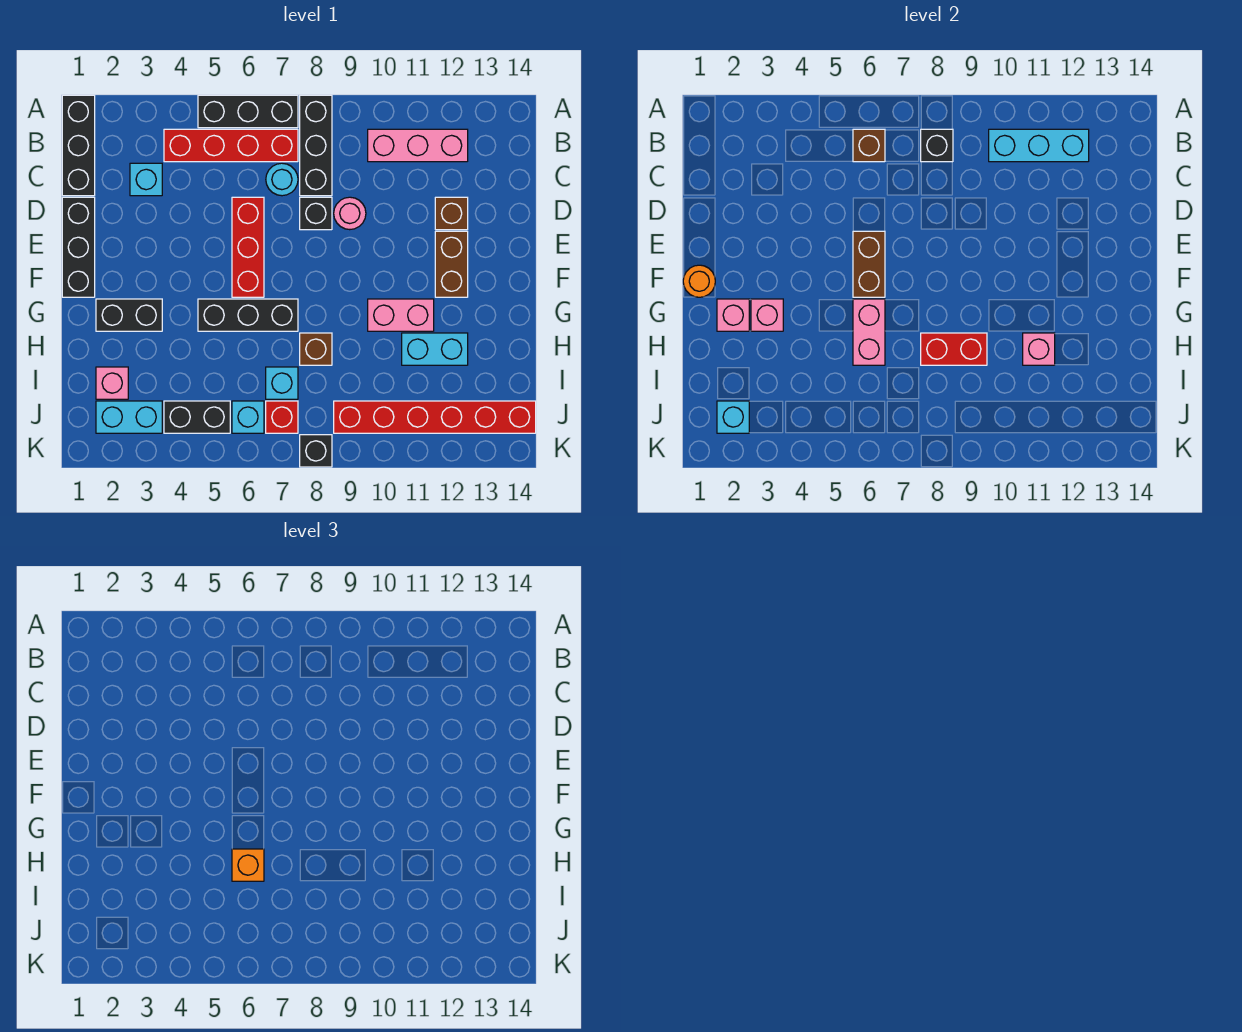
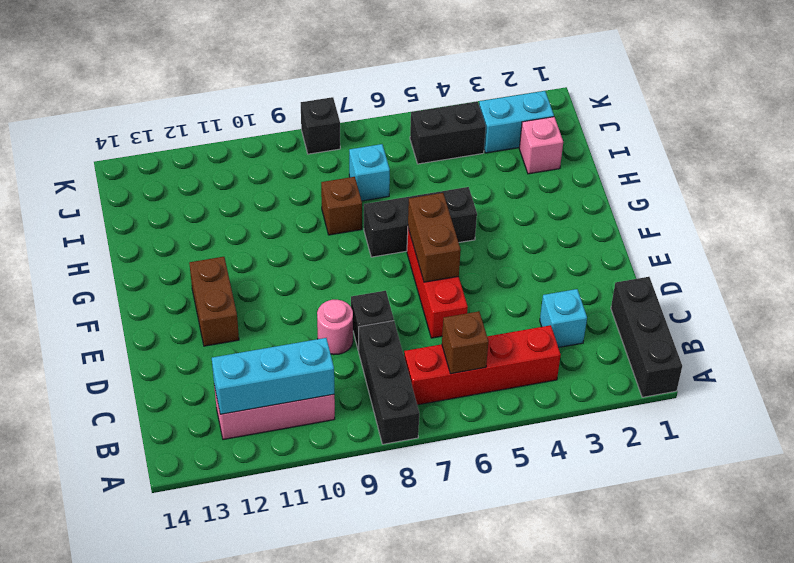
none -> black brick A5:A7 level 1
none -> cyan round brick C7 level 1
none -> black brick D1:F1 level 1
none -> brown brick D12 level 1

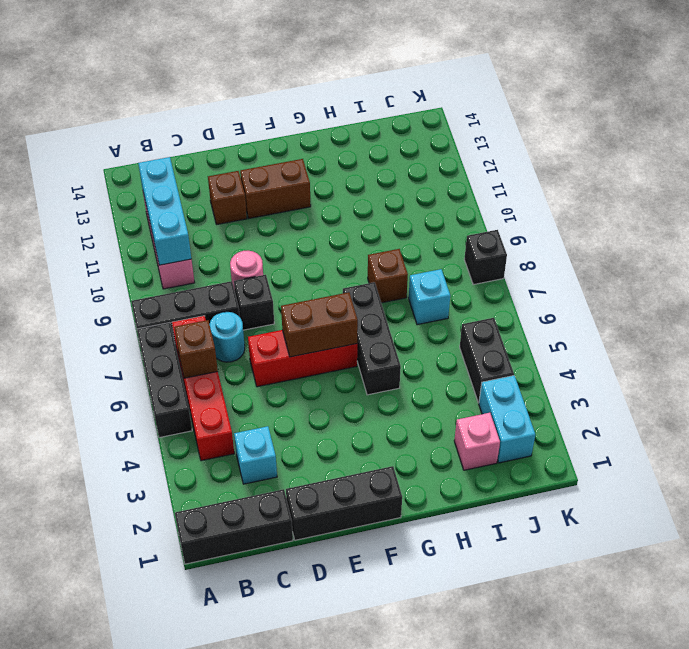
none -> black brick G2:G3 level 1
none -> pink brick G10:G11 level 1
none -> cyan brick H11:H12 level 1
none -> cyan brick J6 level 1

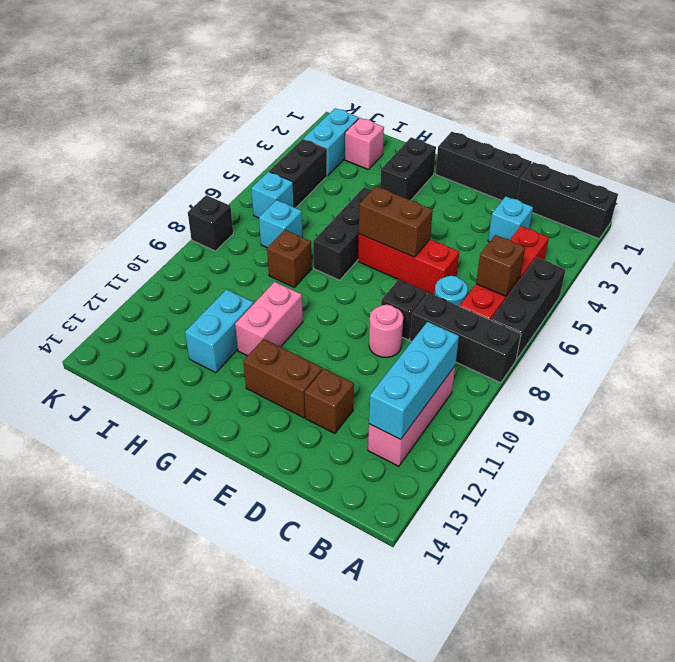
none -> red brick J7 level 1
none -> red brick J9:J14 level 1
none -> black brick B8 level 2
none -> orange round brick F1 level 2

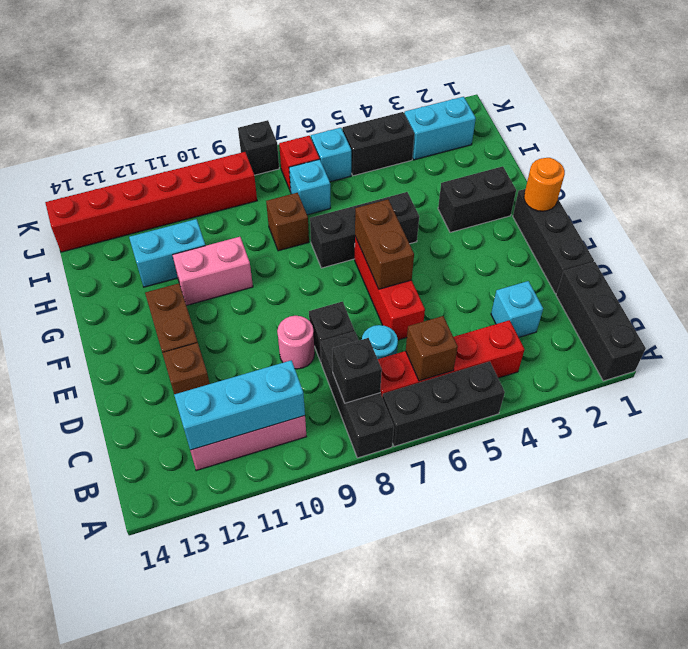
none -> pink brick I2 level 1
none -> pink brick G2 level 2
none -> pink brick G3 level 2
none -> pink brick G6:H6 level 2

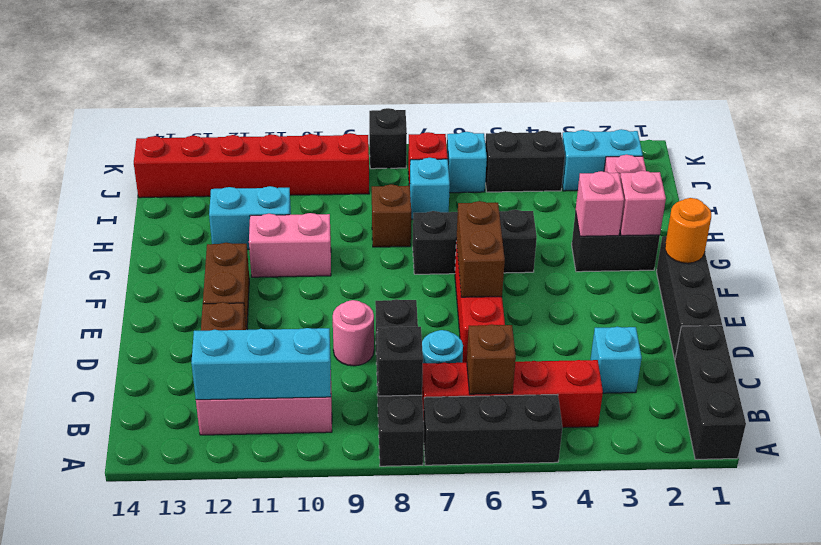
none -> pink brick G6:H6 level 2
none -> red brick H8:H9 level 2
none -> pink brick H11 level 2
none -> cyan brick J2 level 2

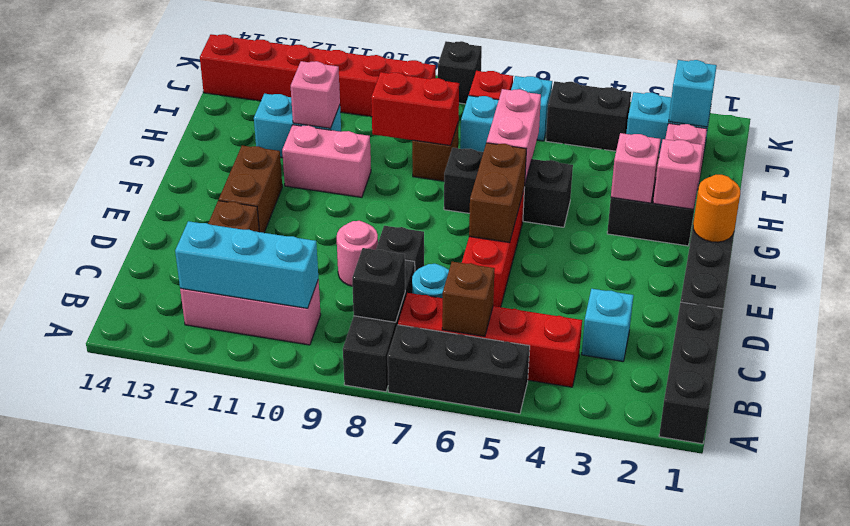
none -> orange brick H6 level 3

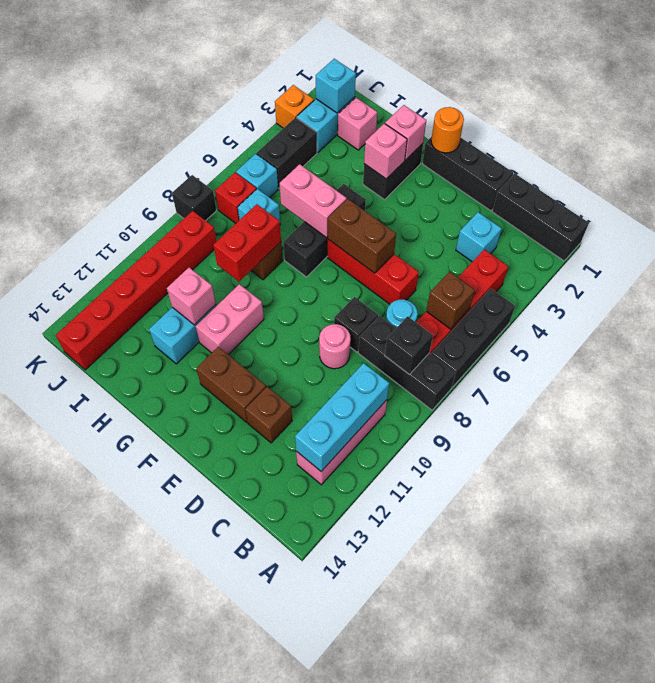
orange brick K3 level 1 -> orange brick H6 level 3

